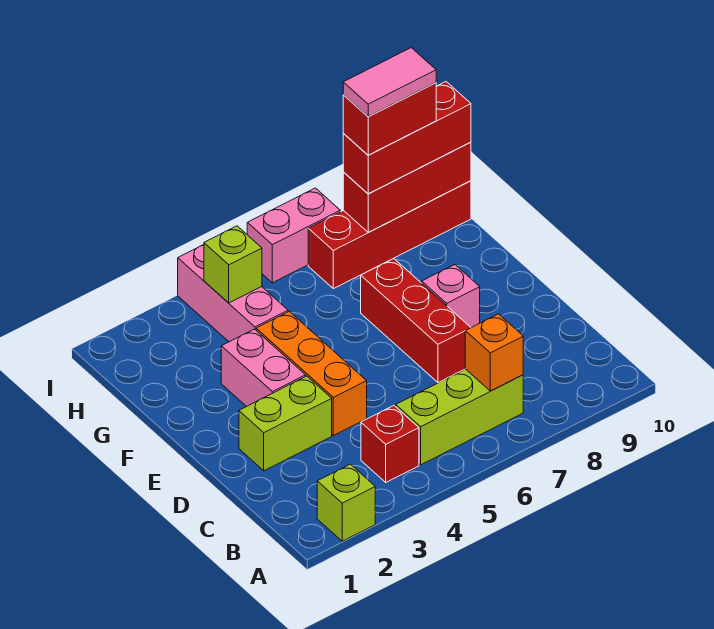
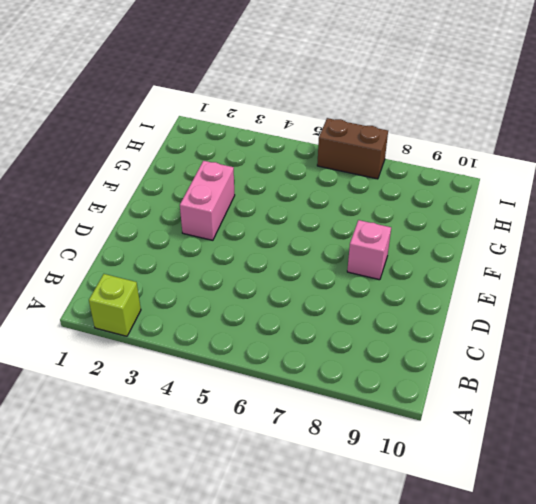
brown brick I6:I7 level 1 -> pink brick I6:I7 level 1
none -> red brick B4 level 1
none -> lime brick B5:B7 level 1
none -> lime brick D2:D3 level 1

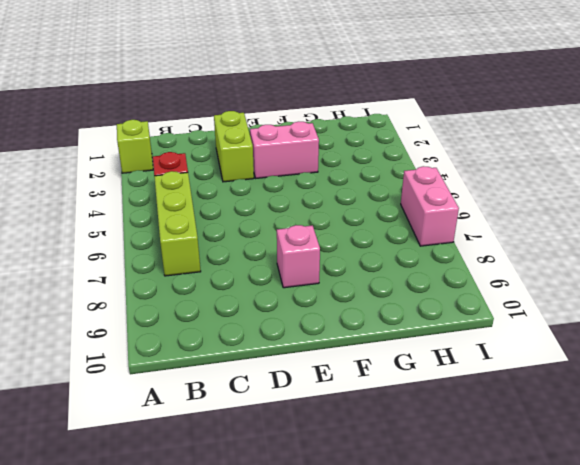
none -> orange brick D4:F4 level 1
none -> red brick D7:F7 level 1
none -> pink brick G4:I4 level 1

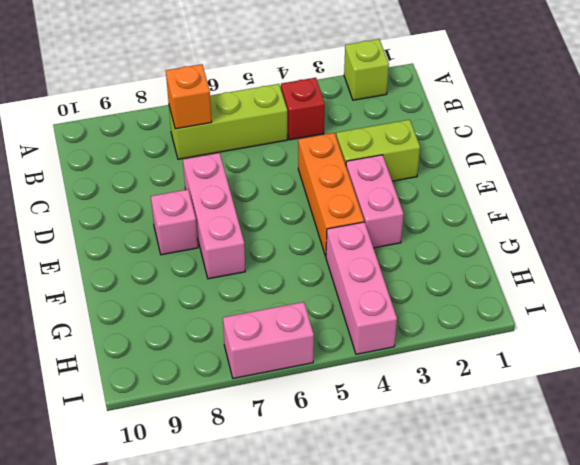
pink brick D7:F7 level 1 -> red brick D7:F7 level 1
none -> red brick H7:H10 level 1
none -> lime brick H4 level 2
none -> red brick H8:H10 level 2

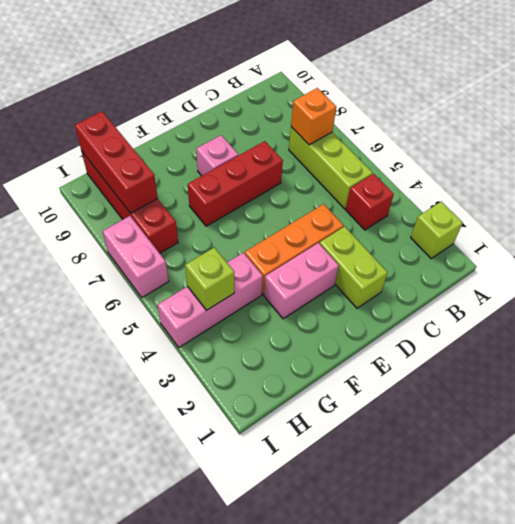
none -> red brick H8:H10 level 3
none -> red brick H8:H9 level 4
none -> pink tile H8:H9 level 5

